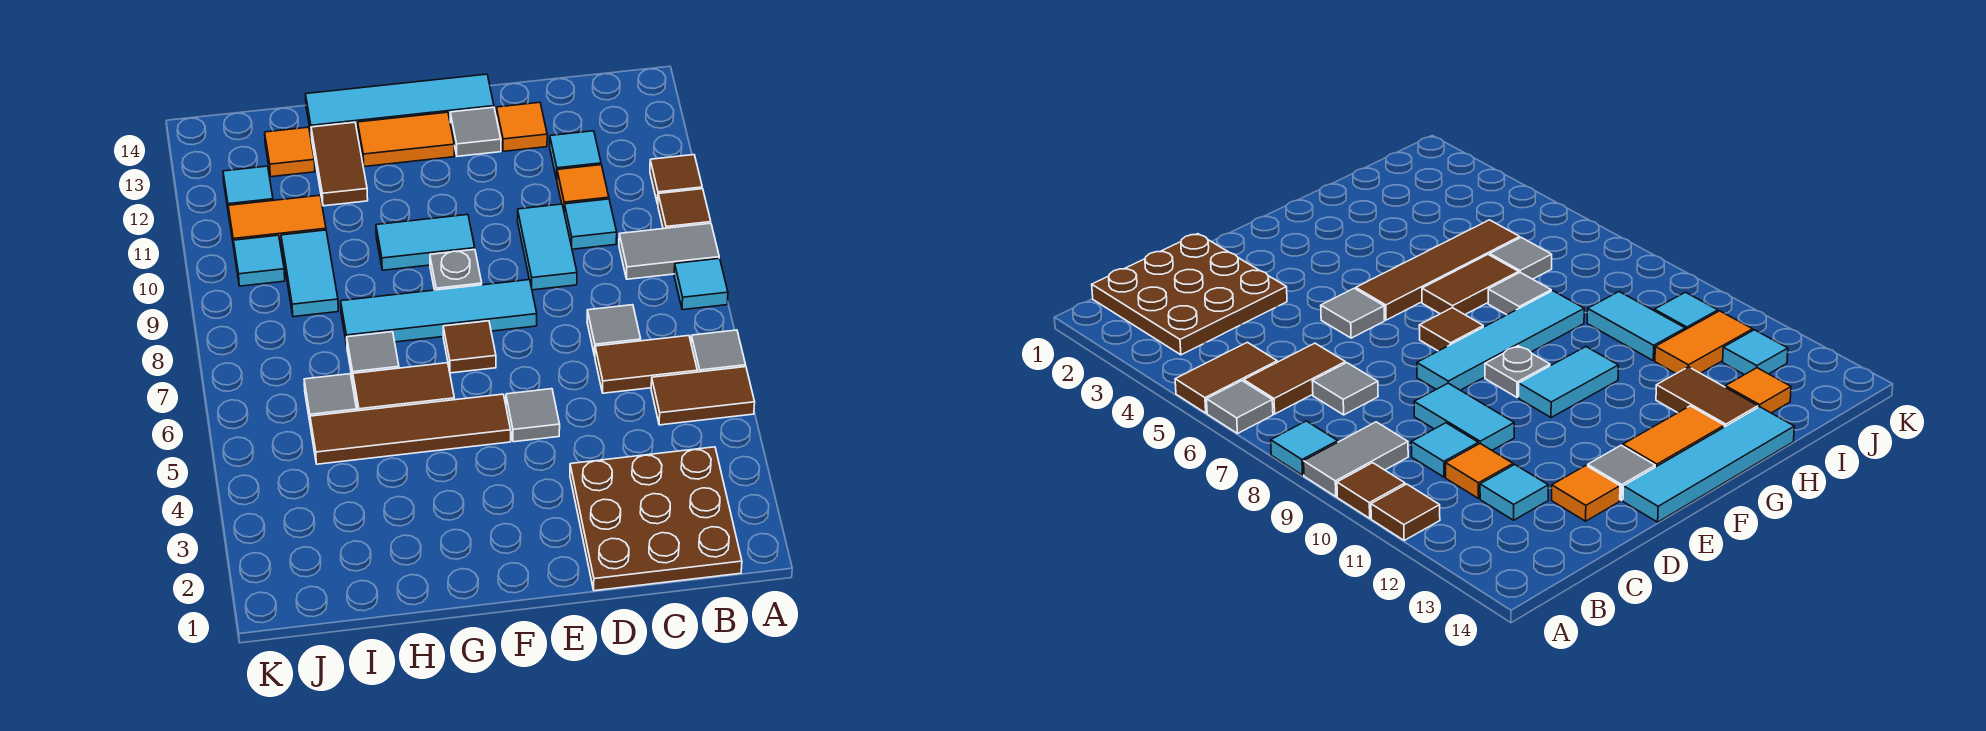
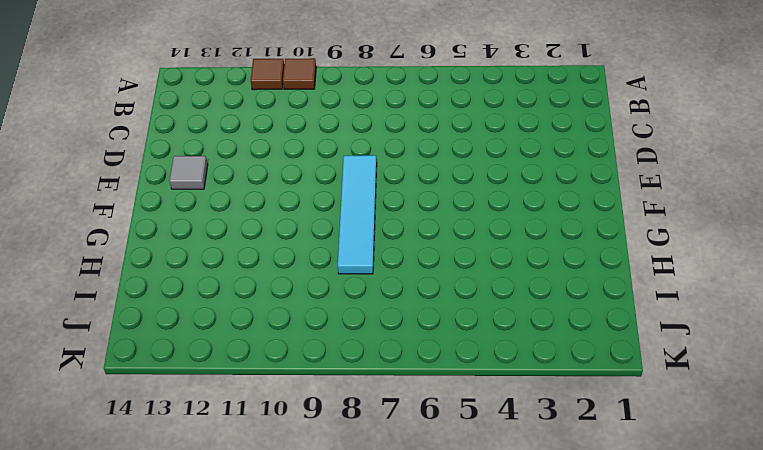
none -> brown tile A5:B5 level 1
none -> grey tile A6 level 1
none -> cyan tile A8 level 1
none -> grey tile A9:B9 level 1

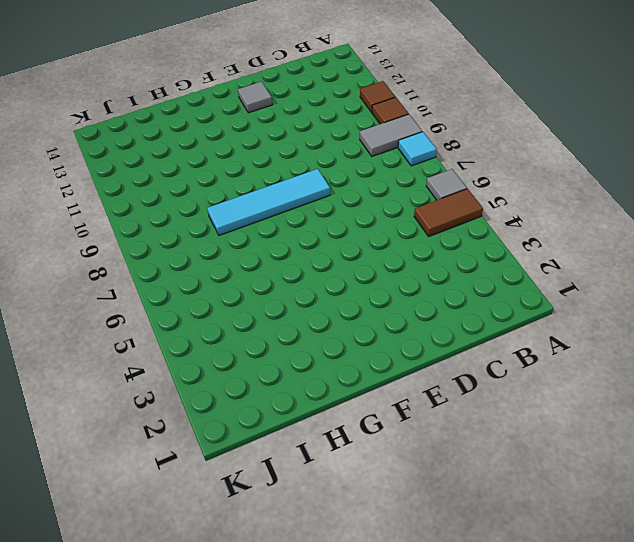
none -> brown plate B1:D3 level 1
none -> brown tile B6:C6 level 1
none -> grey tile C7 level 1
none -> cyan tile C10 level 1

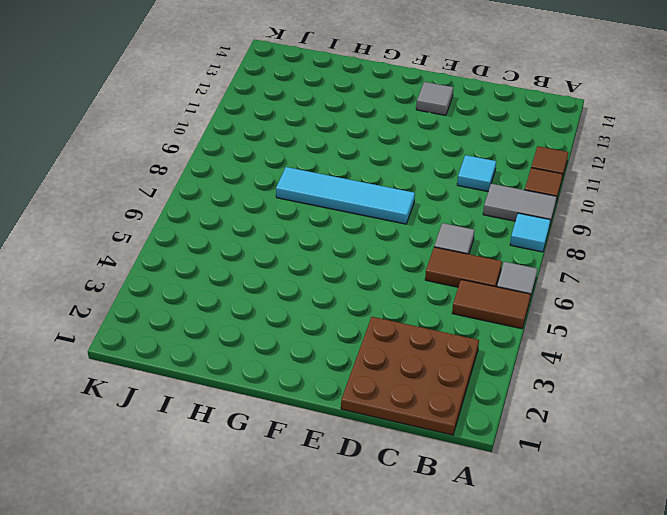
none -> orange tile C11 level 1
none -> cyan tile C12 level 1
none -> cyan tile D9:D10 level 1
none -> orange tile D13 level 1

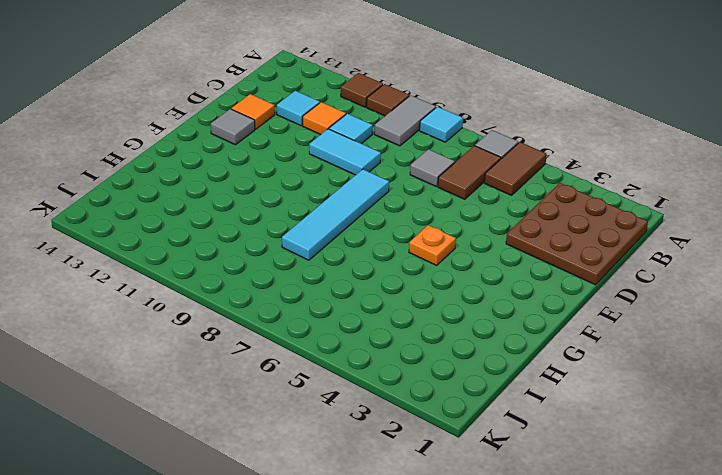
orange plate F5 level 1 -> brown tile F5:I5 level 1
none -> grey tile E5 level 1
none -> cyan tile E14:H14 level 1
none -> brown tile F7 level 1
none -> grey plate F9 level 1

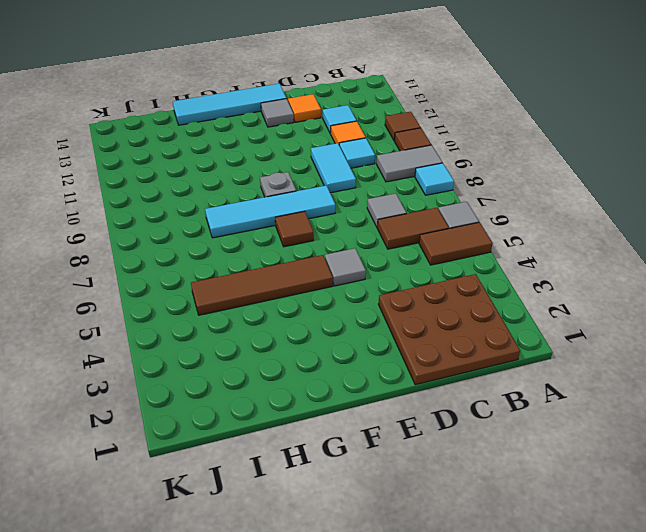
none -> cyan tile F10:G10 level 1
none -> orange tile F13:G13 level 1
none -> brown tile G6:H6 level 1
none -> grey tile H7 level 1

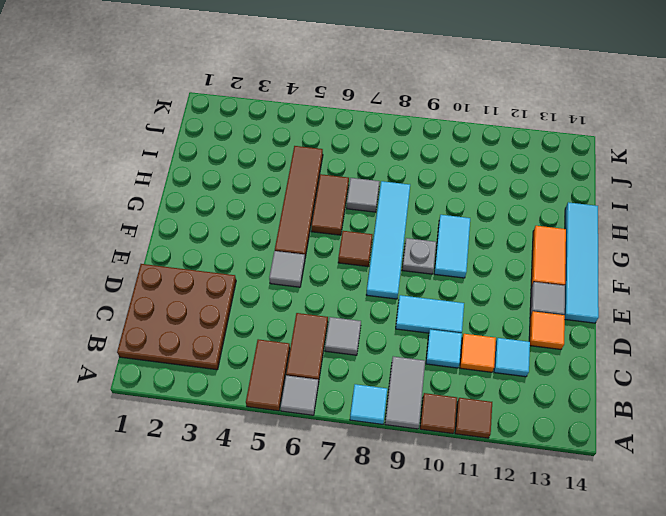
none -> brown tile H12:H13 level 1
none -> grey tile I6 level 1
none -> cyan tile I9:I10 level 1
none -> orange tile I11:J11 level 1

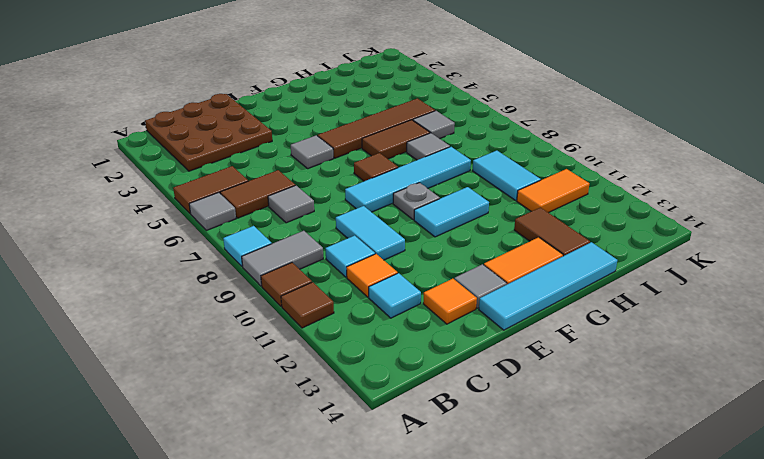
none -> orange tile I13 level 1
none -> cyan tile J10 level 1
none -> cyan tile J12 level 1

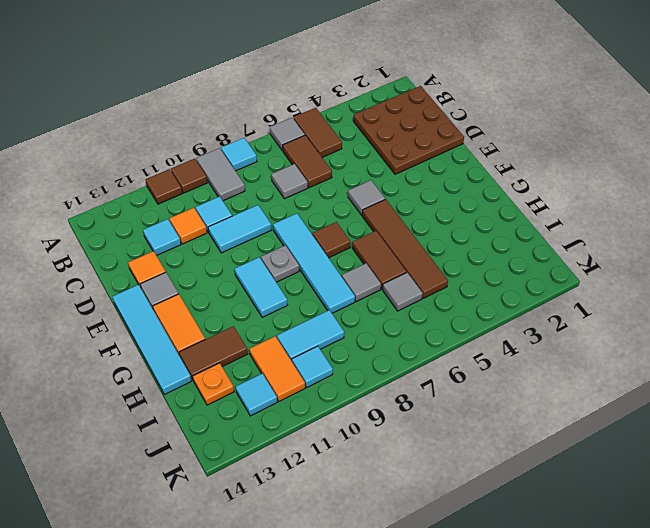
orange plate I13 level 1 -> orange tile I13 level 1

